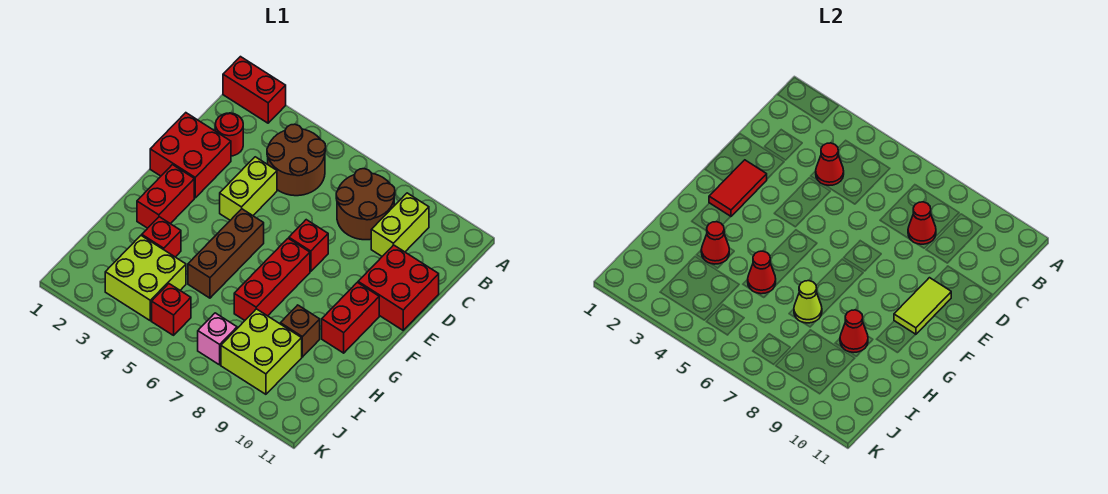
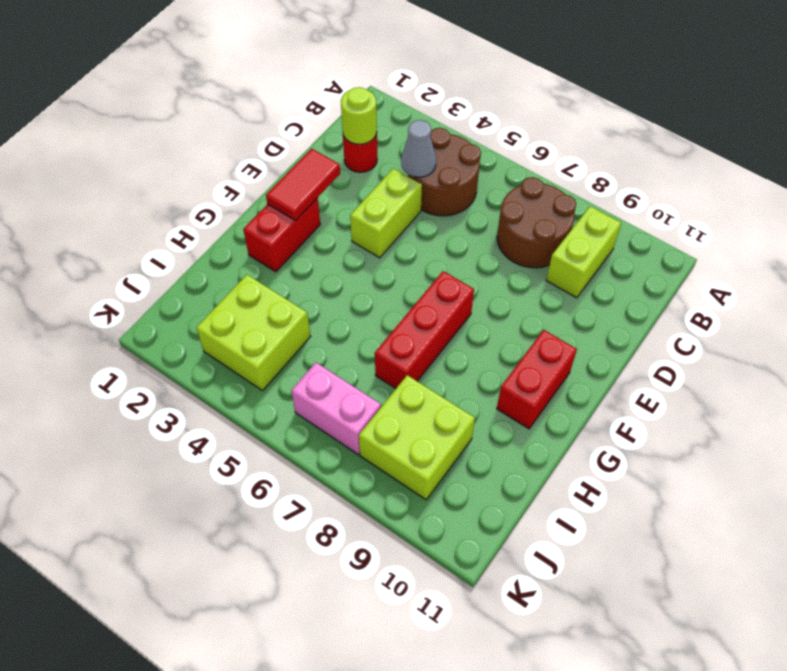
lime round brick C2 level 2 -> none
grey cone C4 level 2 -> red cone C4 level 2
pink brick J6:J7 level 1 -> pink brick J7 level 1
none -> red brick A1:A2 level 1
none -> red brick D1:E2 level 1
none -> red brick D10:E11 level 1

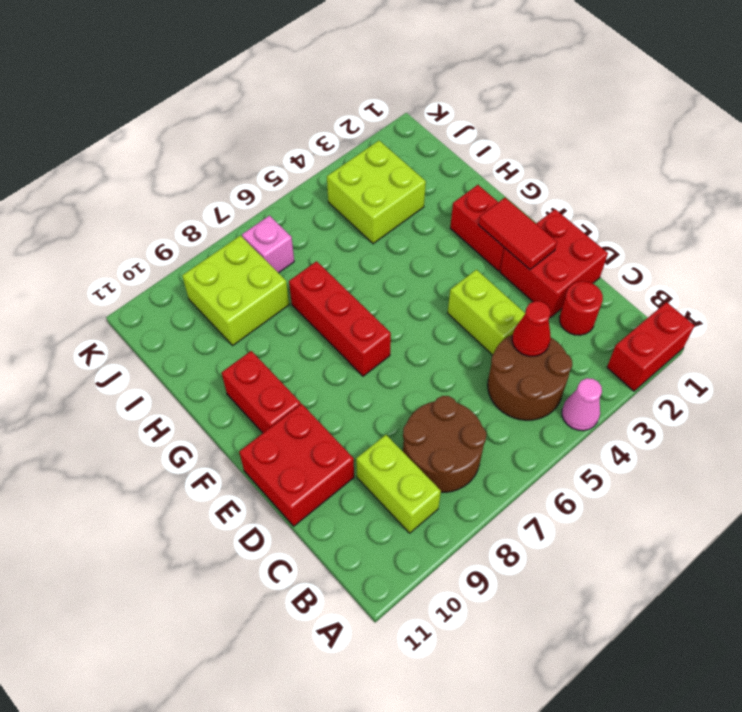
pink cone A4 level 1 -> none
none -> red brick E7 level 1
none -> brown brick F5:H5 level 1
none -> red brick H3 level 1

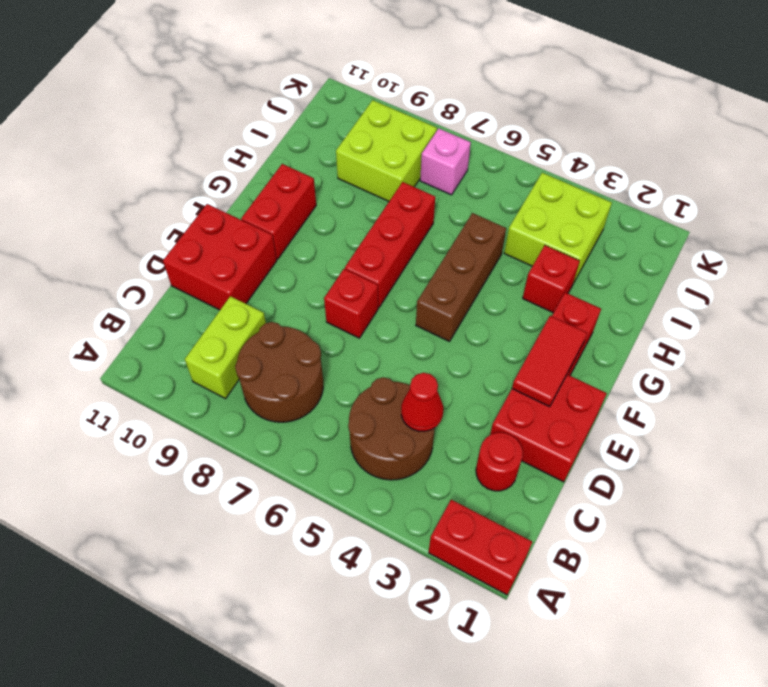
none -> lime brick D4:E4 level 1
none -> brown brick H9 level 1
none -> red brick J5 level 1

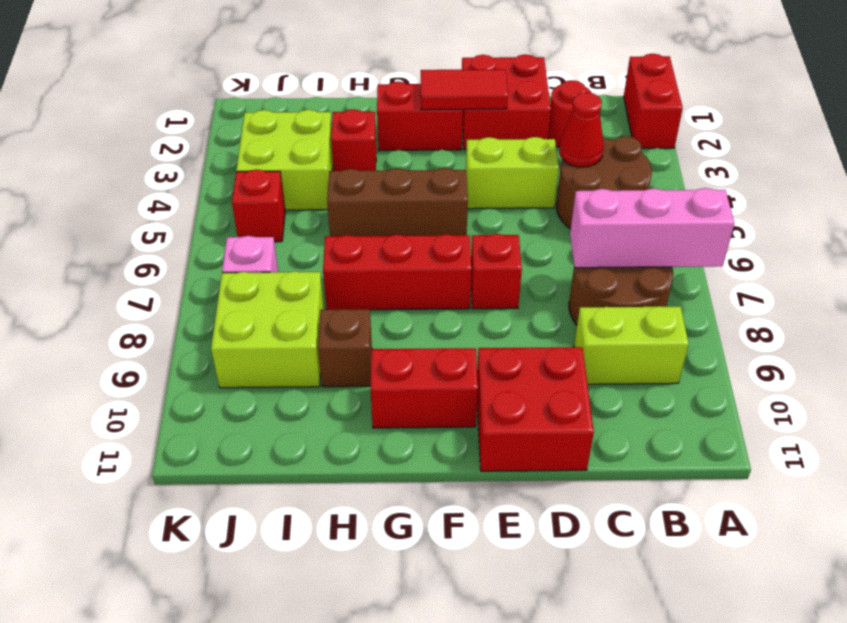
pink brick A7:C7 level 2 -> none
none -> red cone C8 level 2
none -> lime tile E10:F10 level 2
none -> red cone H3 level 2

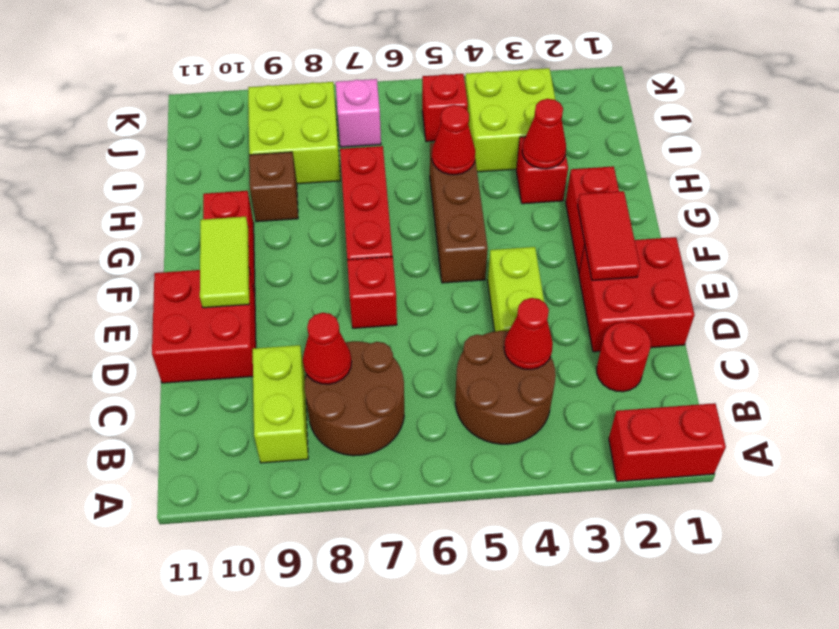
none -> lime cone H7 level 2
none -> red cone H9 level 2

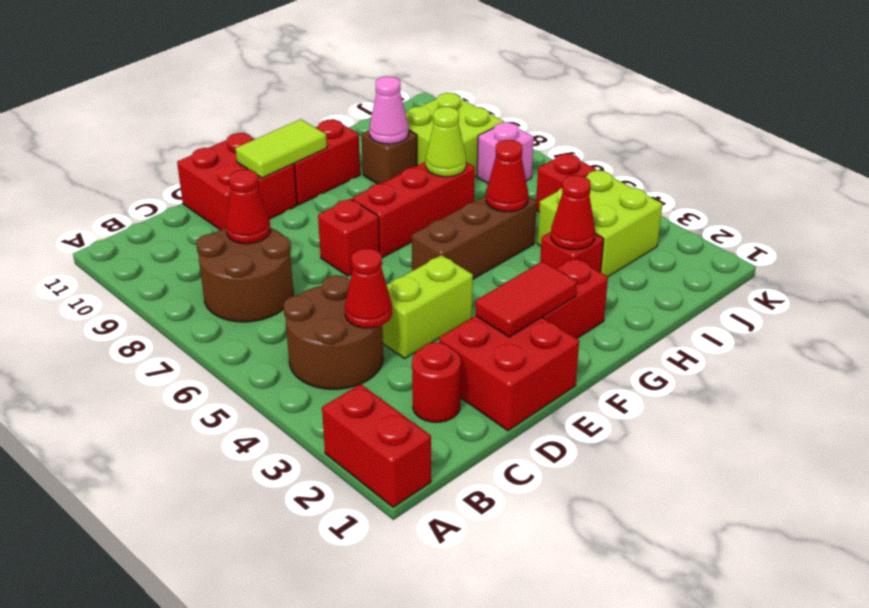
pink cone H9 level 2 -> red cone H9 level 2
none -> lime brick B9:C9 level 1

